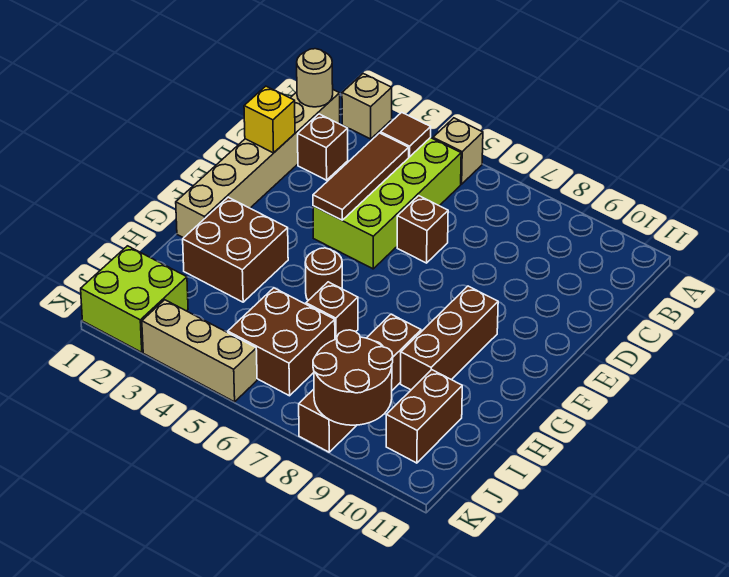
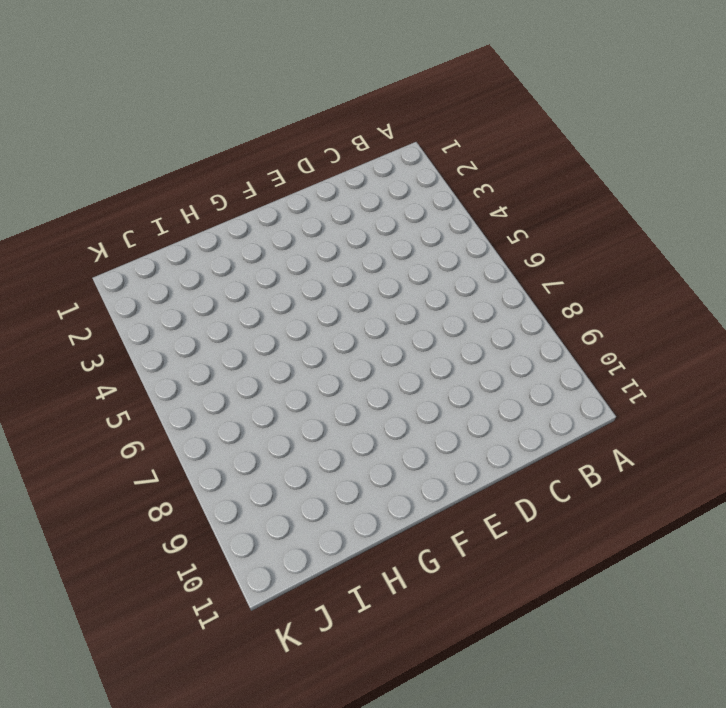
none -> tan brick A2 level 1
none -> tan brick A5 level 1
none -> tan brick B1:G1 level 1

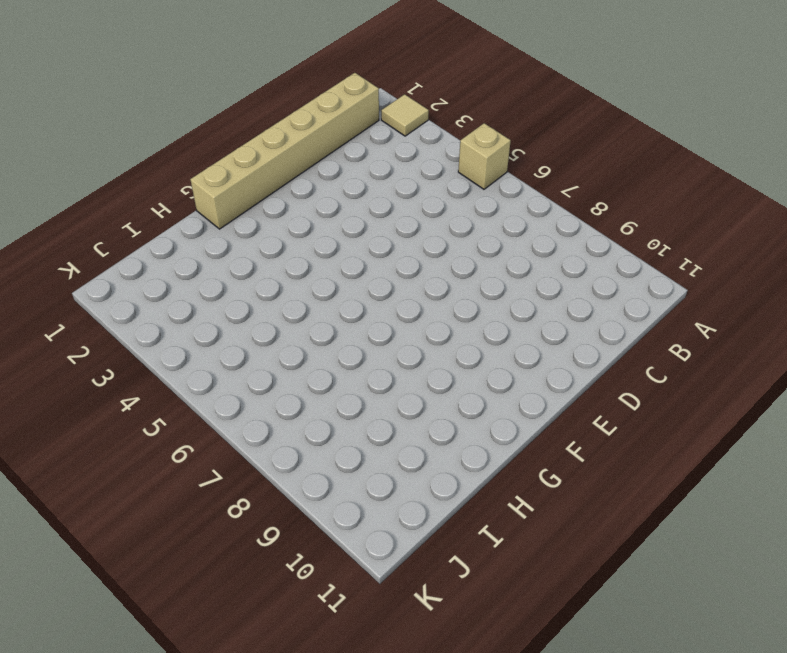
tan tile A2 level 1 -> tan brick A2 level 1
none -> lime brick B4:E5 level 1
none -> brown brick C2 level 1
none -> brown brick D6 level 1

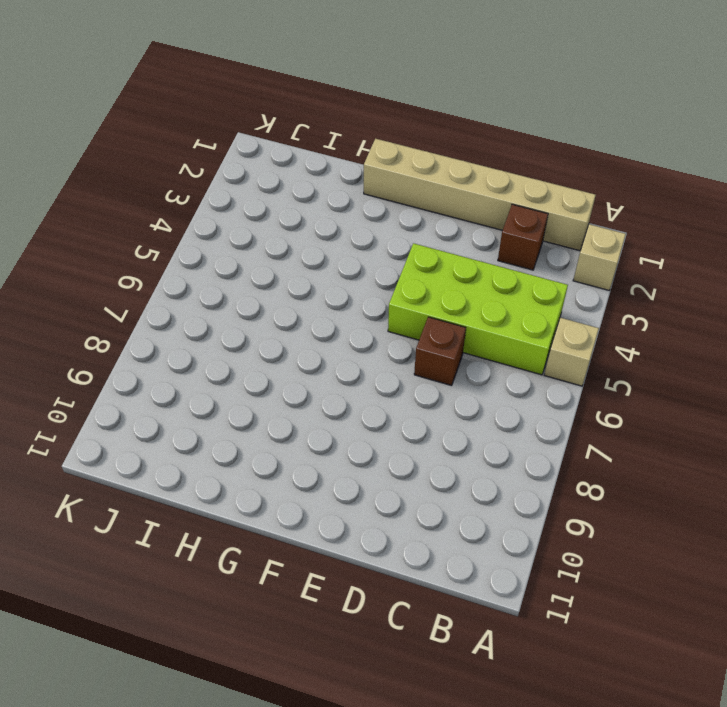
none -> brown brick F9:H9 level 1
none -> brown brick G2:H3 level 1
none -> brown round brick G5 level 1

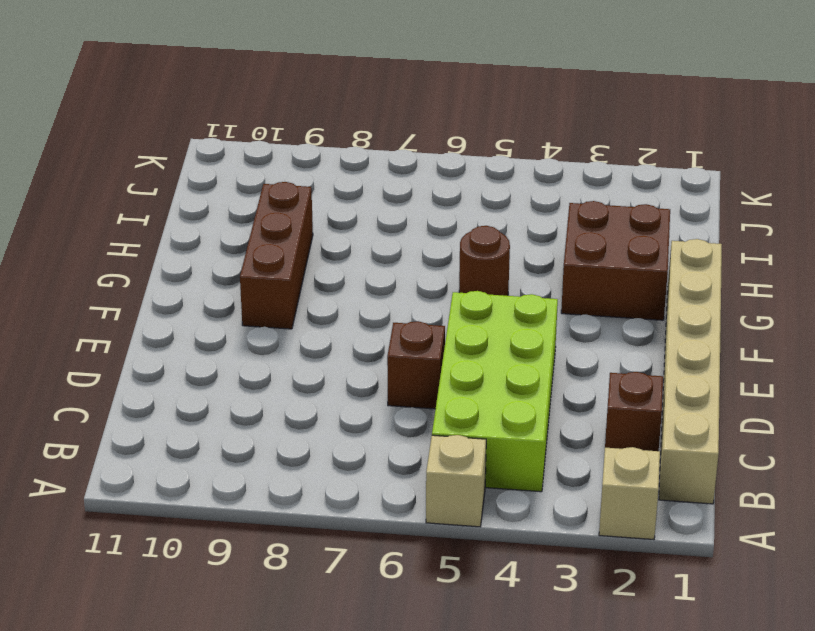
none -> brown brick H6 level 1
none -> brown brick H8:K8 level 1
none -> brown brick I5:J6 level 1

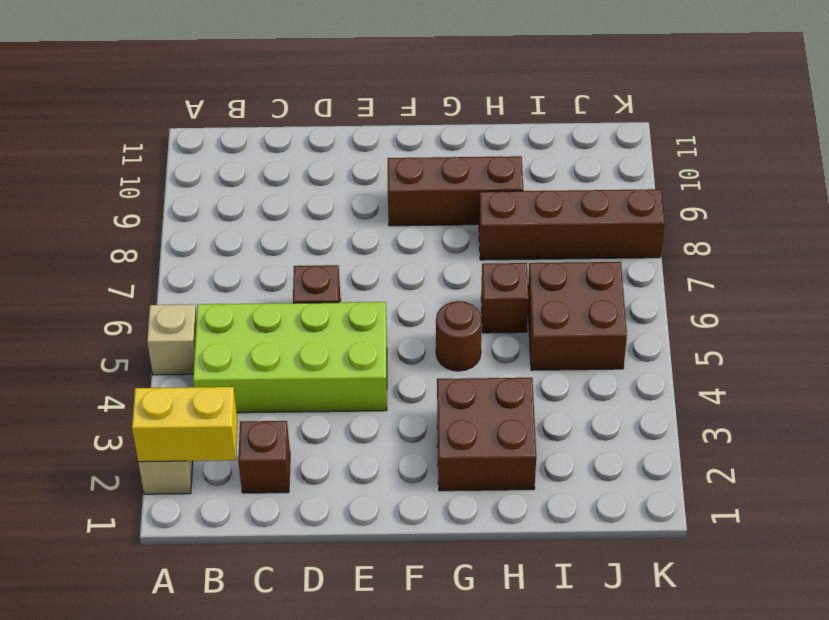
yellow brick A2:B2 level 2 -> none
none -> tan brick B1:G1 level 1
none -> brown brick I10:J10 level 1
none -> lime brick J1:K2 level 1

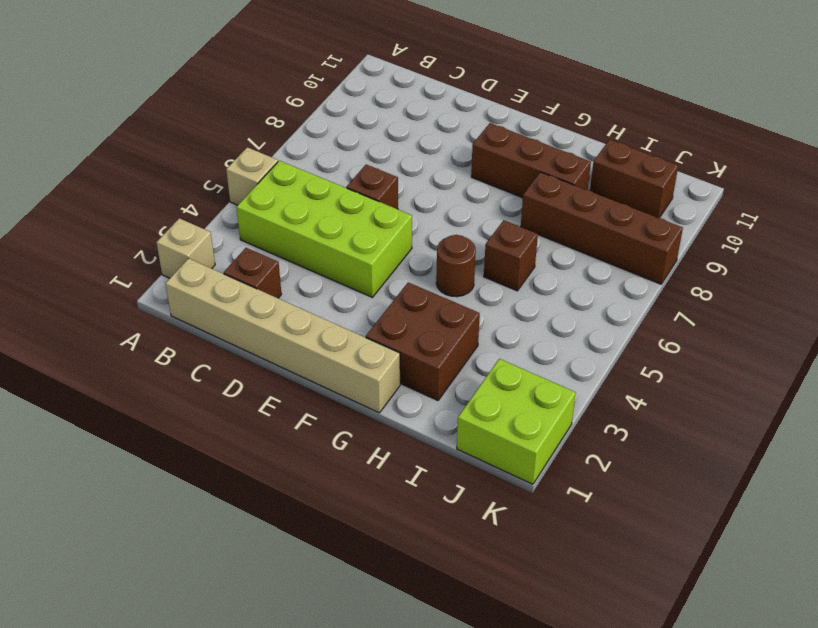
none -> brown brick I5:J6 level 1
none -> tan brick K3:K5 level 1
none -> tan round brick B1 level 2

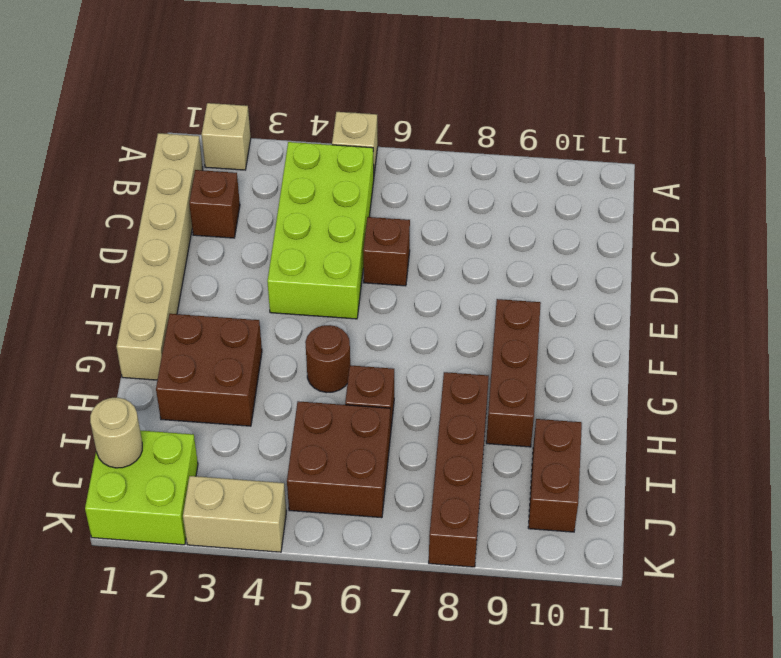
tan round brick J1 level 2 -> tan round brick B1 level 2
tan brick K3:K4 level 1 -> tan brick K3:K5 level 1
none -> brown tile B4 level 2
none -> brown tile C4:E4 level 2
none -> yellow brick D1 level 2

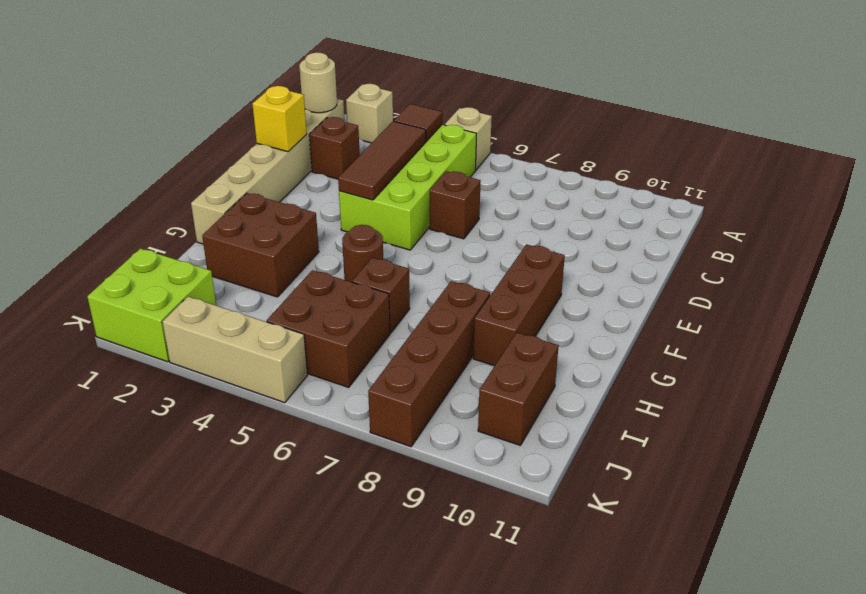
none -> brown round brick J8:K9 level 2

